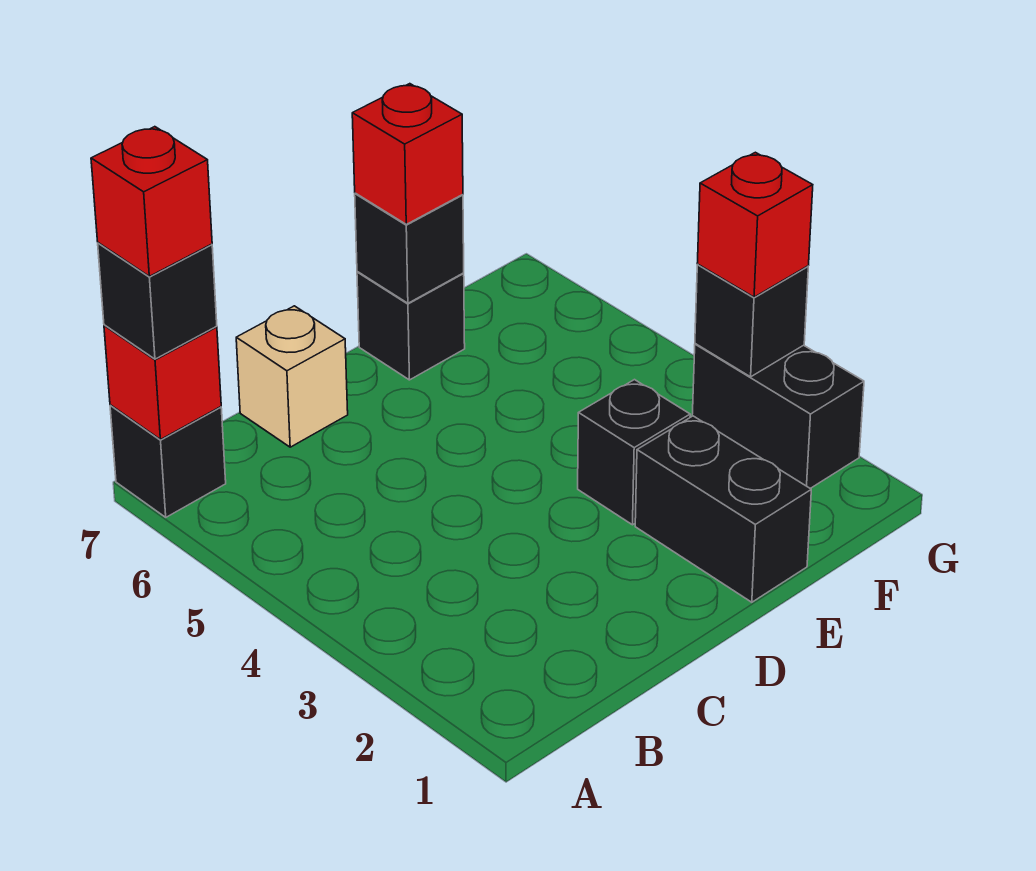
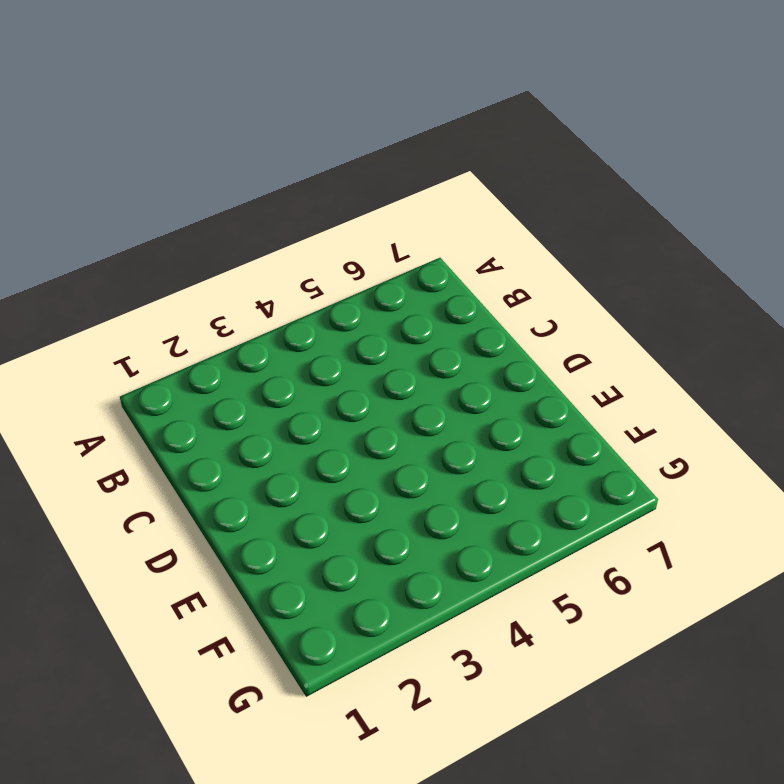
none -> black brick A7 level 1
none -> tan brick C7 level 1
none -> black brick E1:E2 level 1

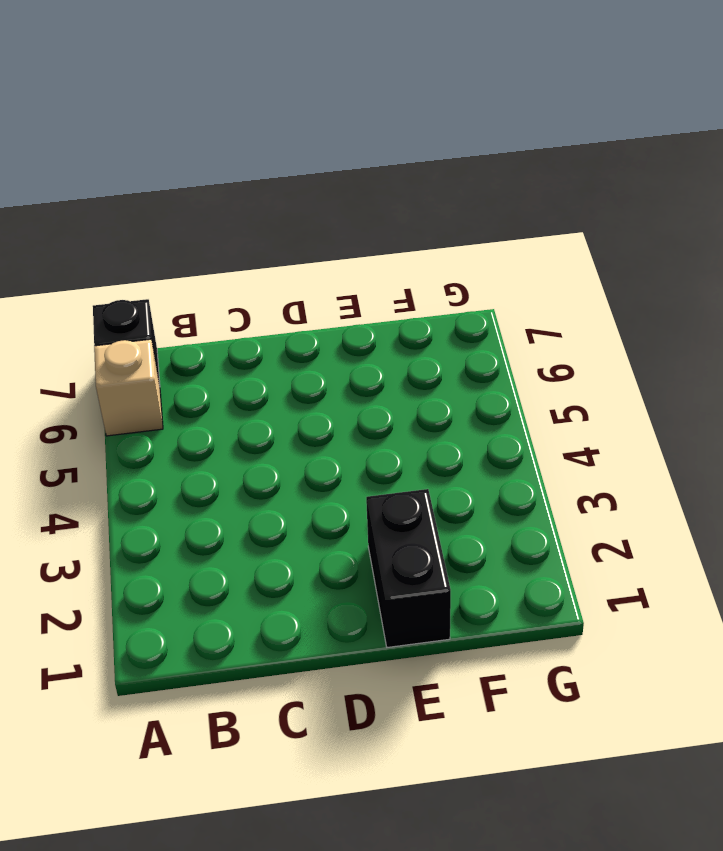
tan brick A6 level 1 -> tan brick C7 level 1
none -> black brick E3 level 1
none -> black brick E7 level 1
none -> black brick G2:G3 level 1

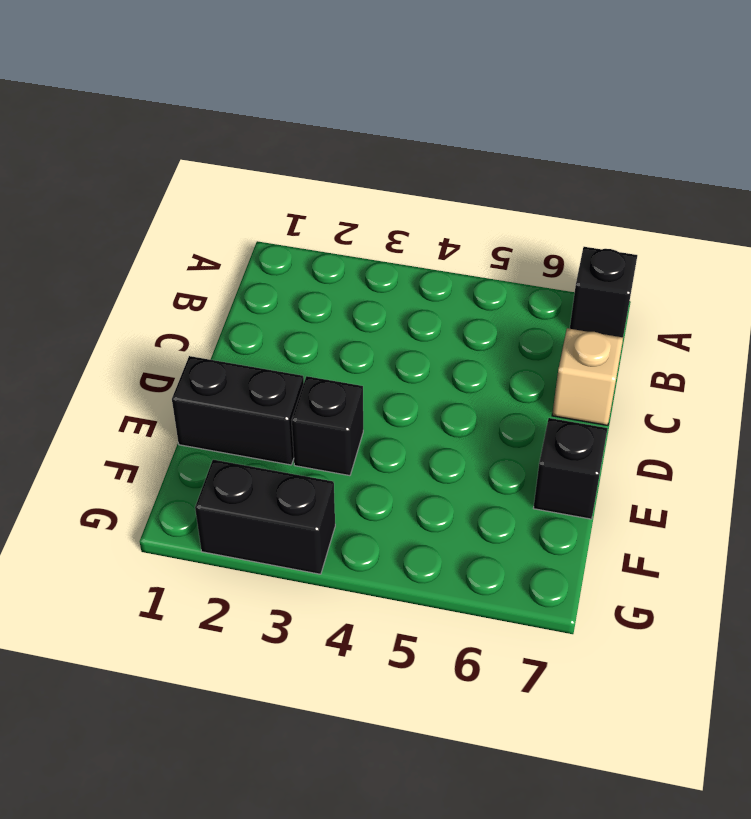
none -> red brick A7 level 2
none -> black brick E7 level 2
none -> black brick G3 level 2

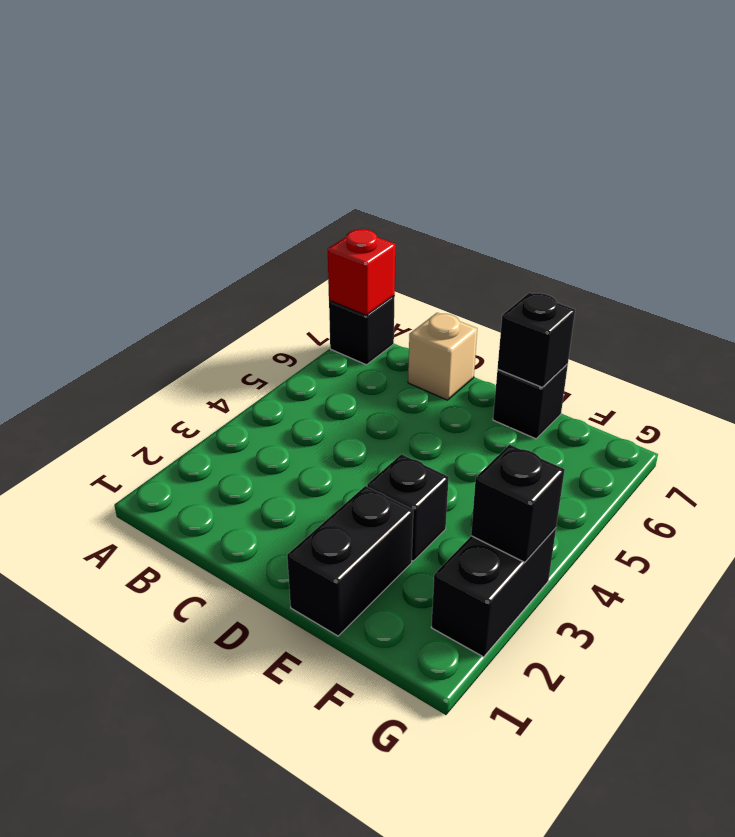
none -> black brick A7 level 3
none -> red brick E7 level 3
none -> red brick G3 level 3

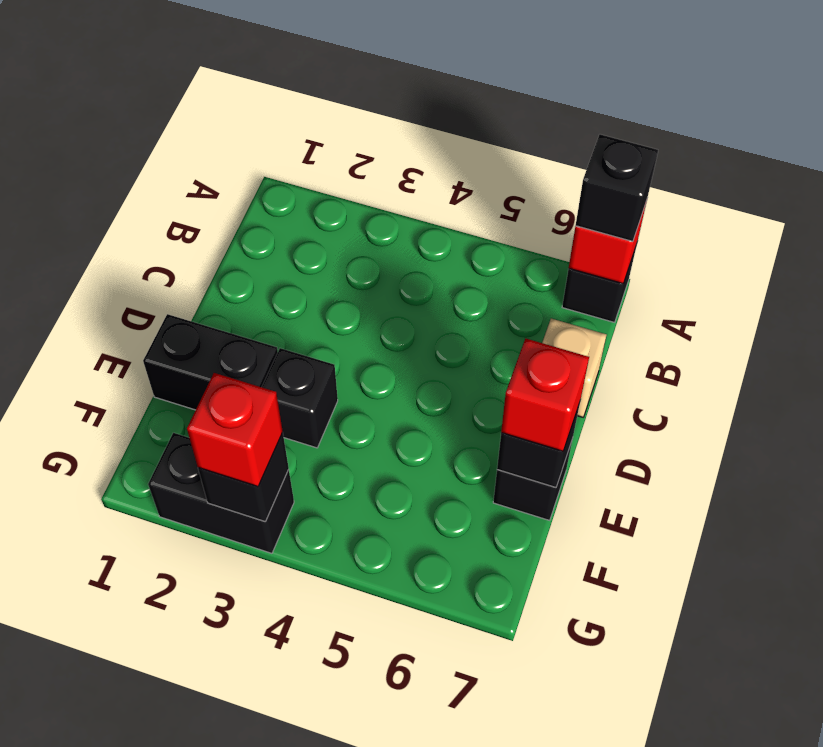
none -> red brick A7 level 4

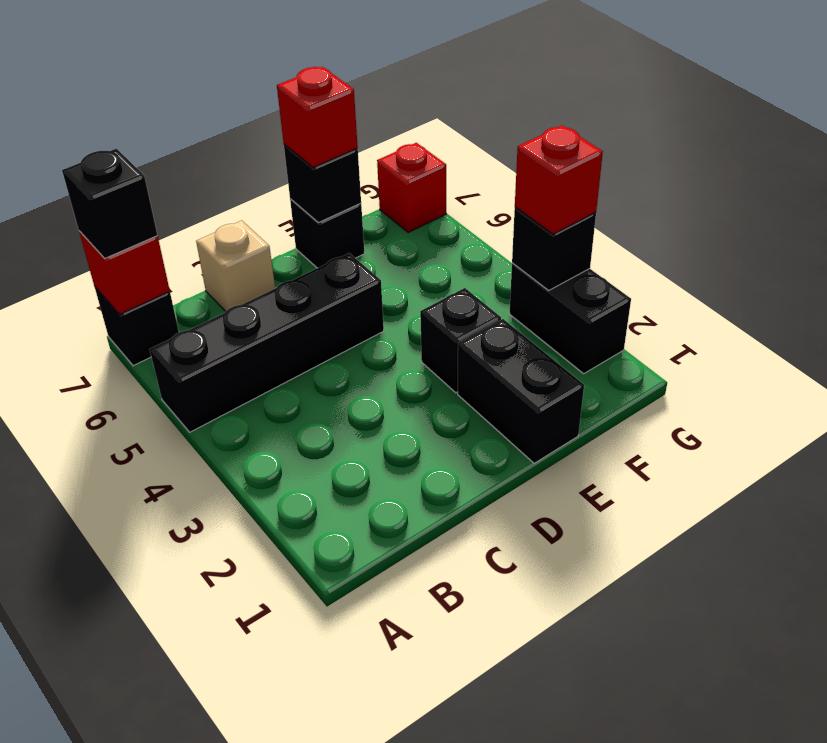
black brick A5:D5 level 1 -> none
red brick G7 level 1 -> red brick A7 level 4

